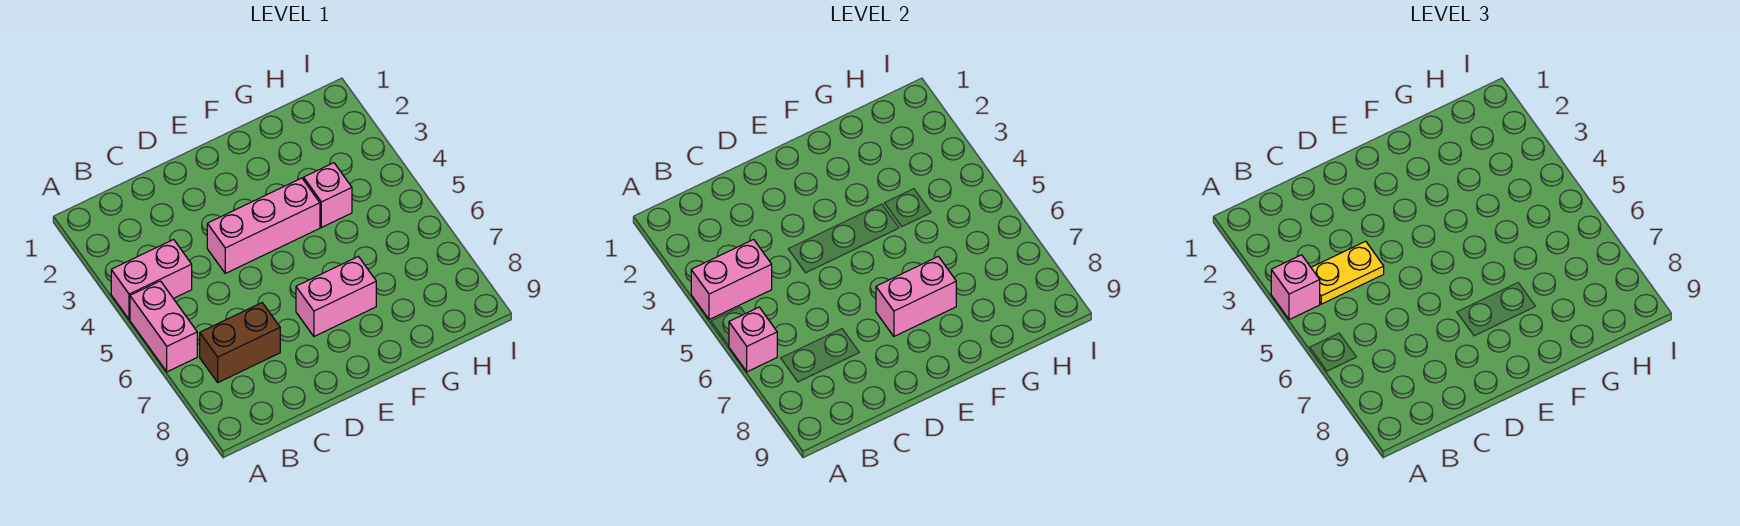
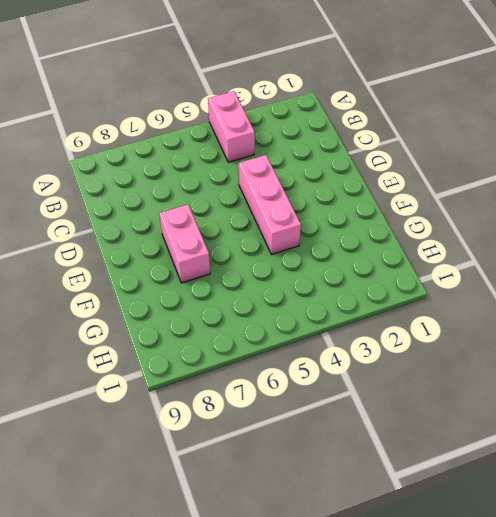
none -> pink brick A5:A6 level 1
none -> brown brick B7:C7 level 1

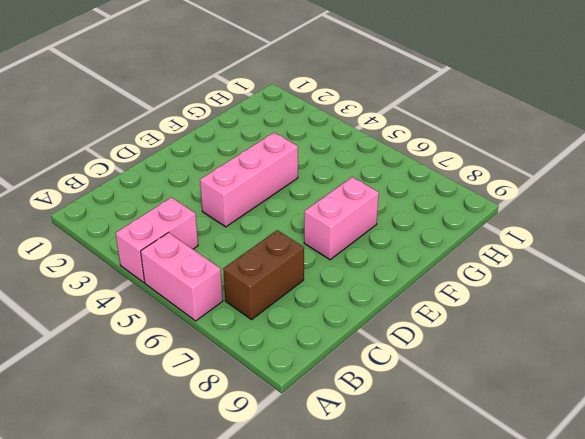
none -> pink brick G4 level 1
none -> pink brick A4:B4 level 2

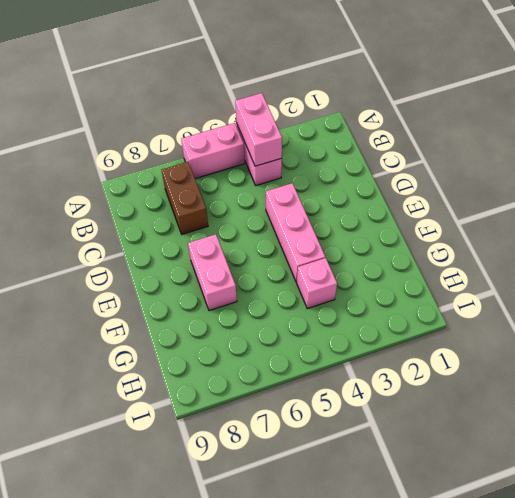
none -> pink brick A6 level 2
none -> pink brick E7:F7 level 2

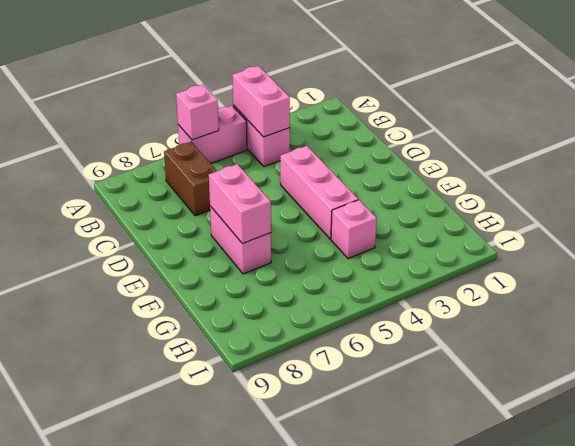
none -> pink brick A4 level 3
none -> yellow plate B4:C4 level 3

